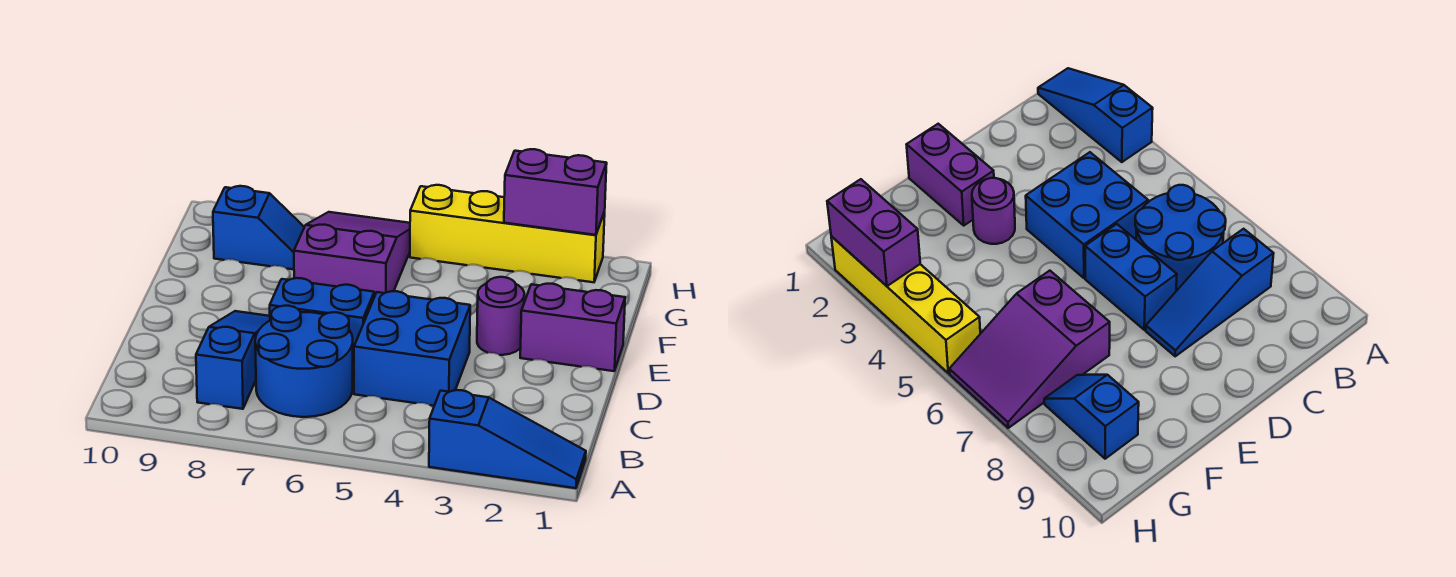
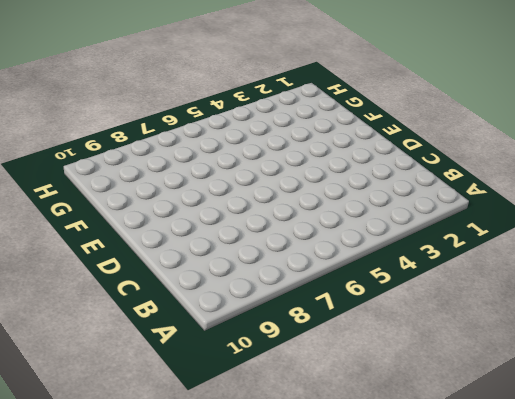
none -> blue slope A1:A3 level 1 top 3
none -> blue round brick B6:C7 level 1

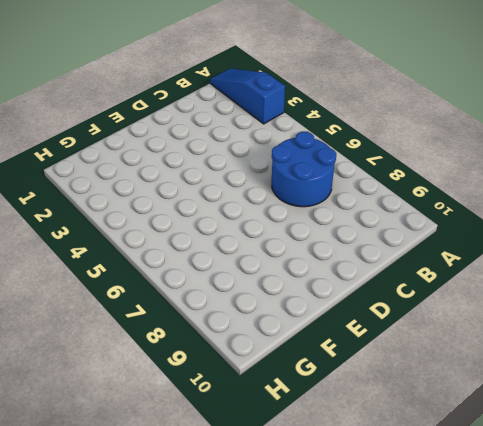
none -> blue slope B8:D8 level 1 top B
none -> blue brick C4:D5 level 1

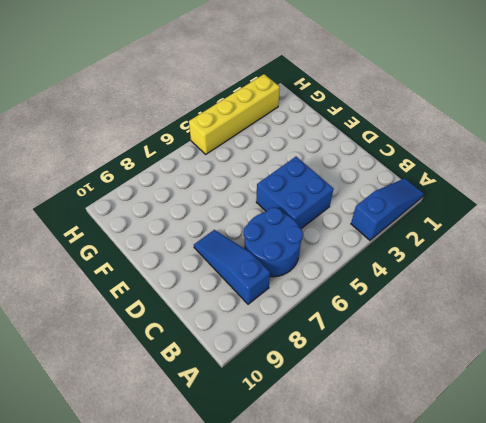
none -> blue brick D6:D7 level 1
none -> purple brick E1:E2 level 1

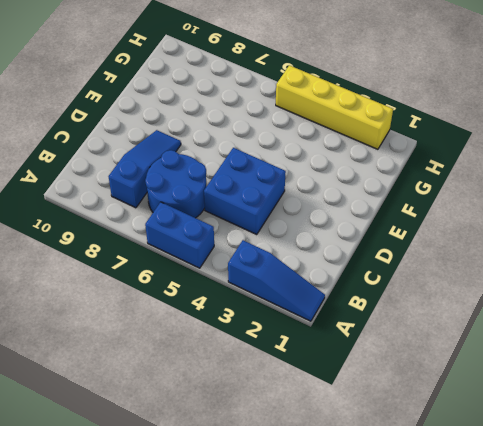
blue brick A5:A6 level 1 -> blue brick D6:D7 level 1
none -> purple brick E1:E2 level 1
none -> purple round brick E3 level 1

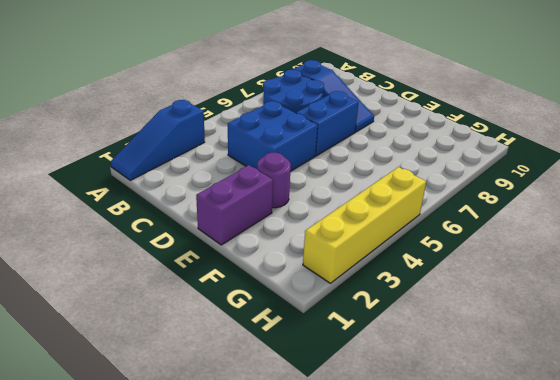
none -> purple slope F6:H7 level 1 top F
none -> blue slope G8:G9 level 1 top 9

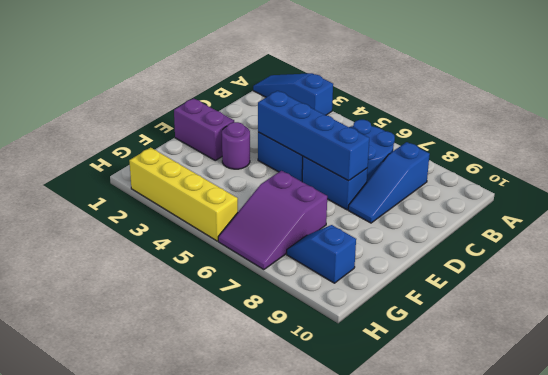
blue brick D4:D7 level 2 -> none
none -> purple brick H2:H3 level 2

